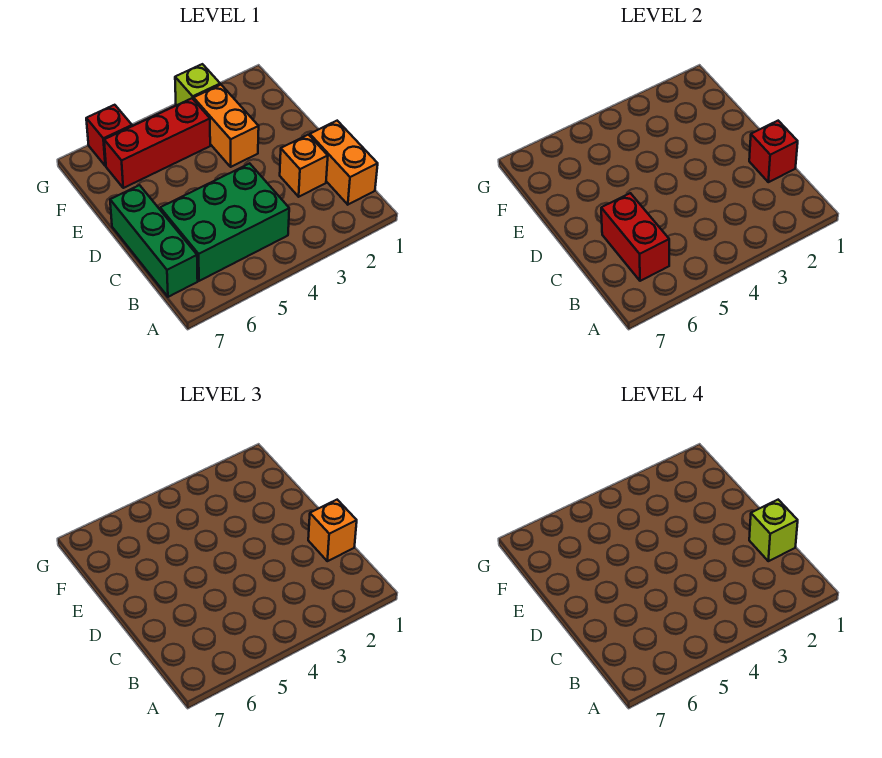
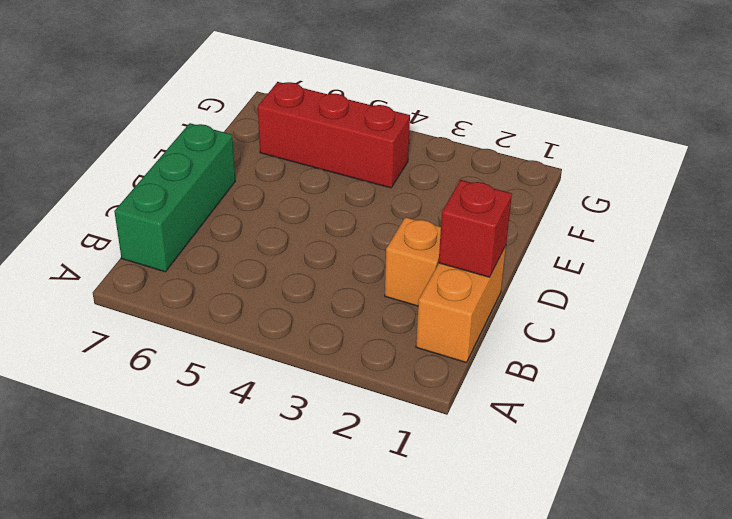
none -> green brick B4:C6 level 1
none -> orange brick E3:F3 level 1
none -> lime brick G3 level 1

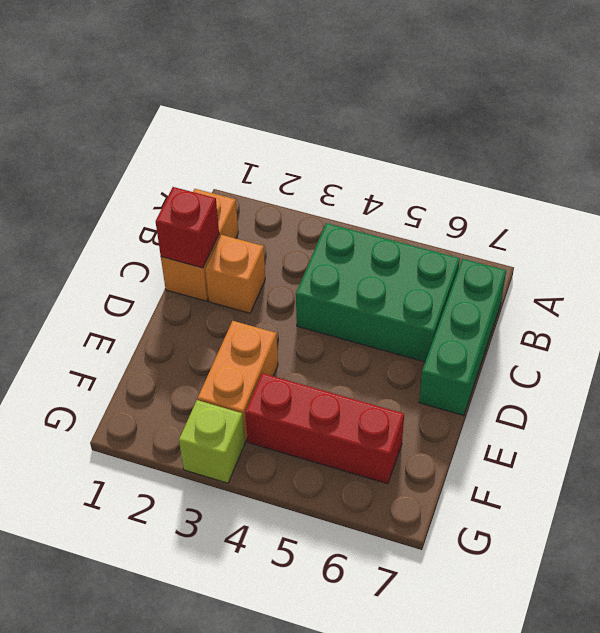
none -> red brick G6 level 1
none -> red brick B6:C6 level 2
none -> orange brick C1 level 3

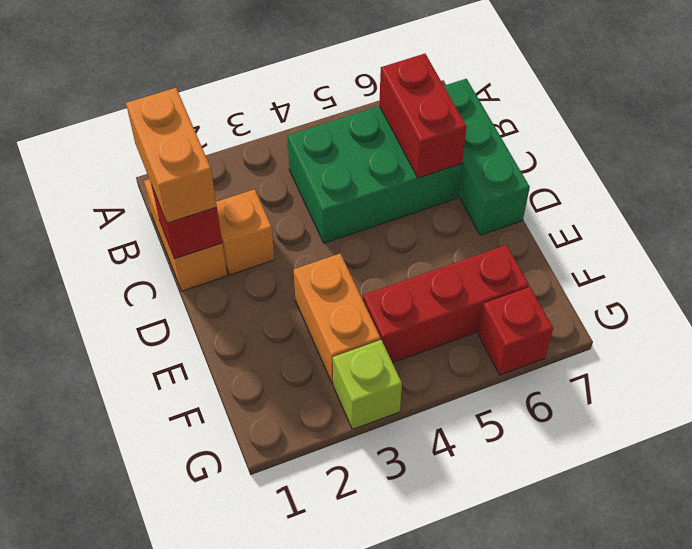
orange brick B1:C1 level 3 -> orange brick C1 level 3
none -> lime brick C1 level 4

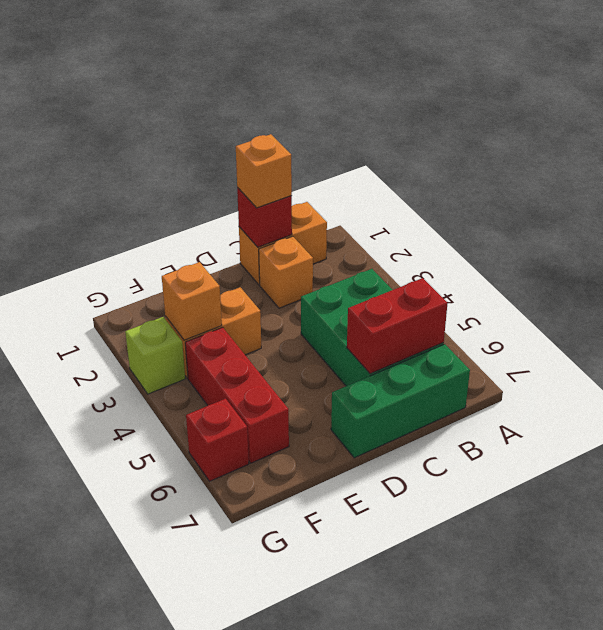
orange brick F3 level 2 -> none
none -> lime brick C1 level 4

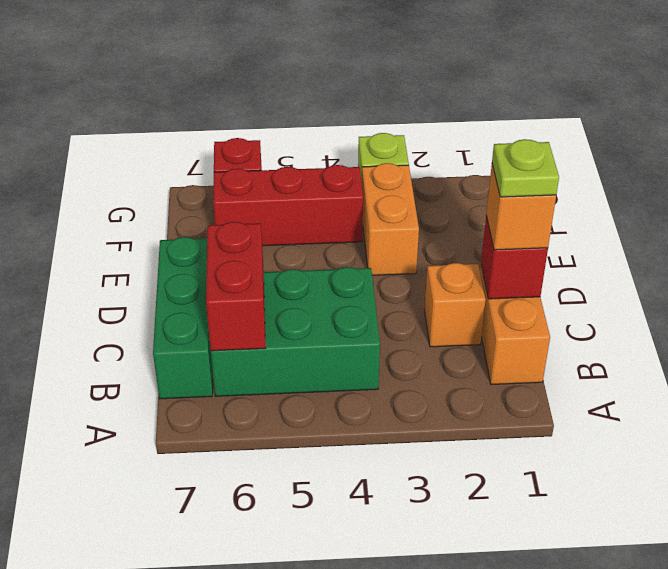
lime plate C1 level 4 -> lime brick C1 level 4

